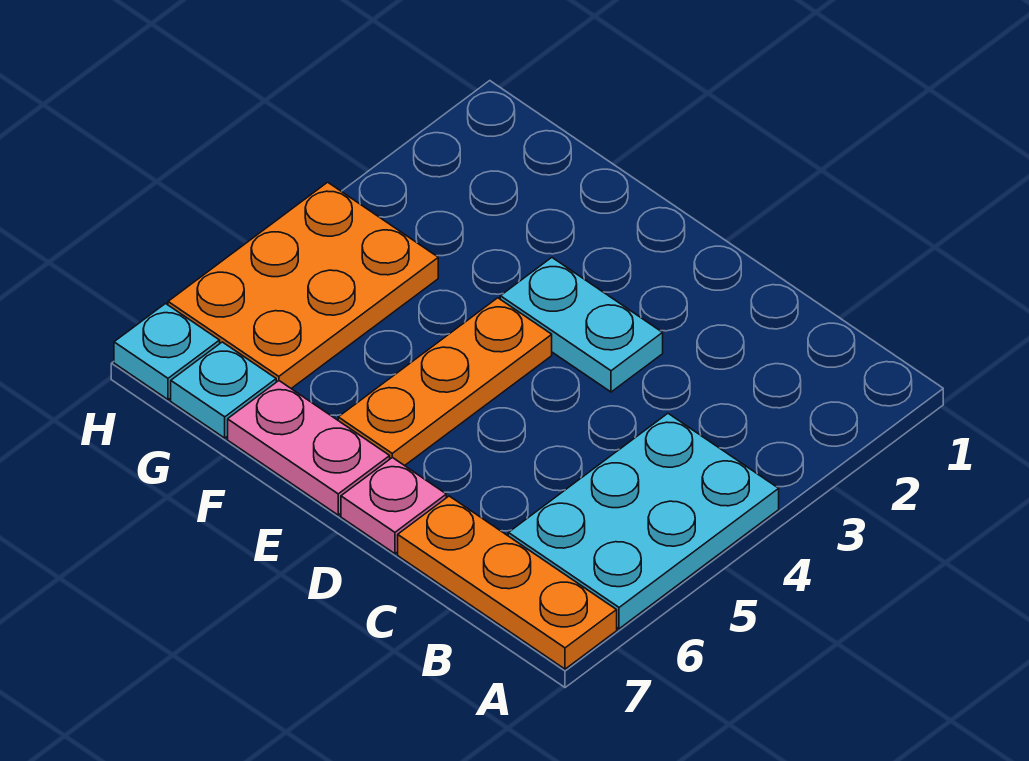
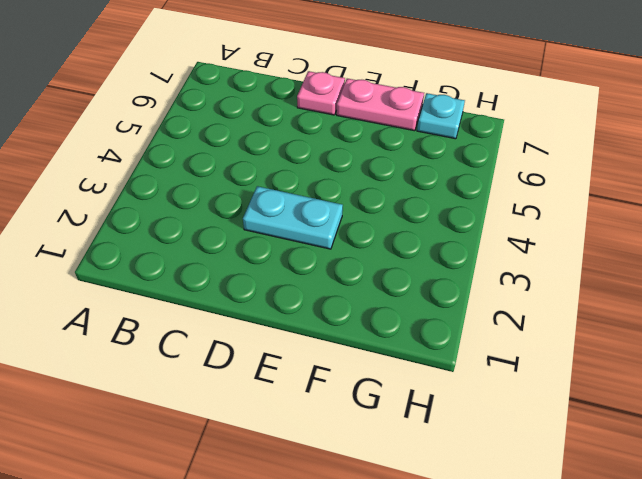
none -> cyan plate A4:B6 level 1
none -> orange plate A7:C7 level 1

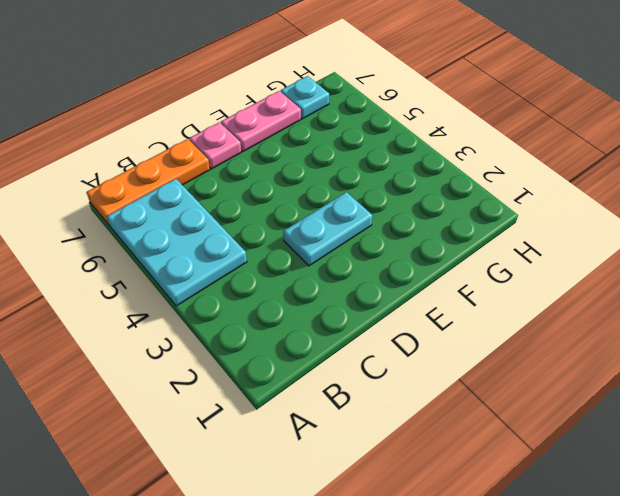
none -> orange plate E4:E6 level 1
none -> orange plate G4:H6 level 1

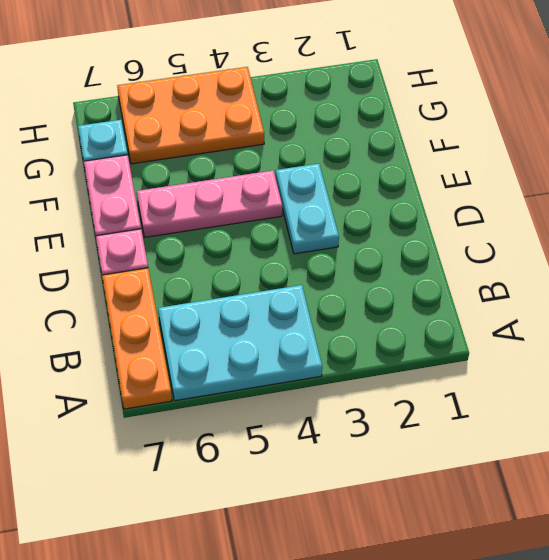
pink plate E4:E6 level 1 -> orange plate E4:E6 level 1
none -> cyan plate H7 level 1

